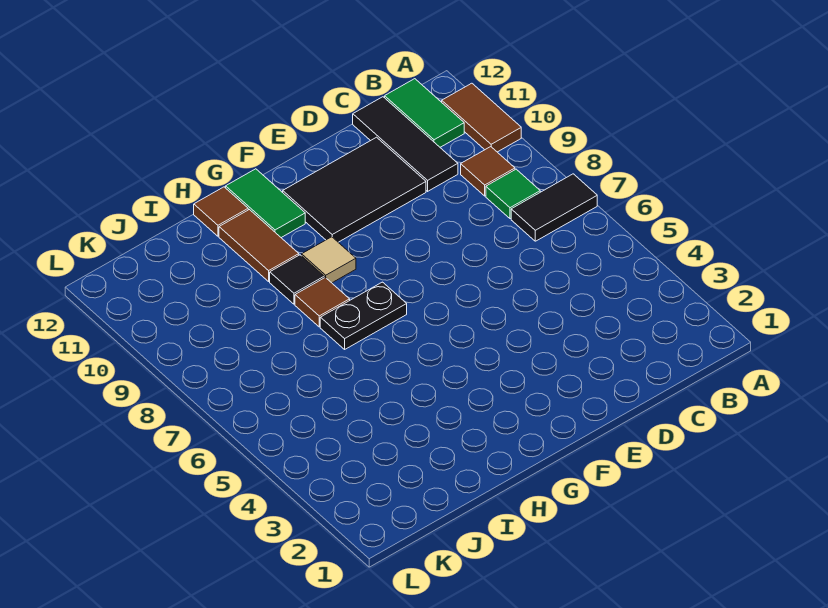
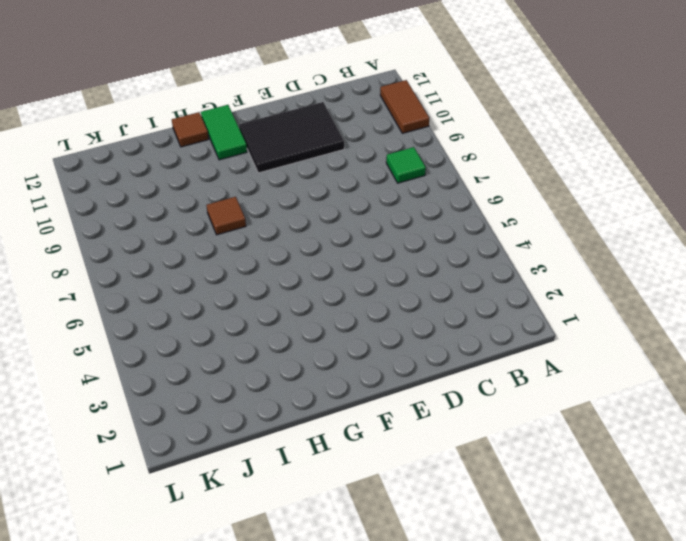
none -> black tile A7:B7 level 1
none -> brown tile B9 level 1
none -> green tile B11:B12 level 1

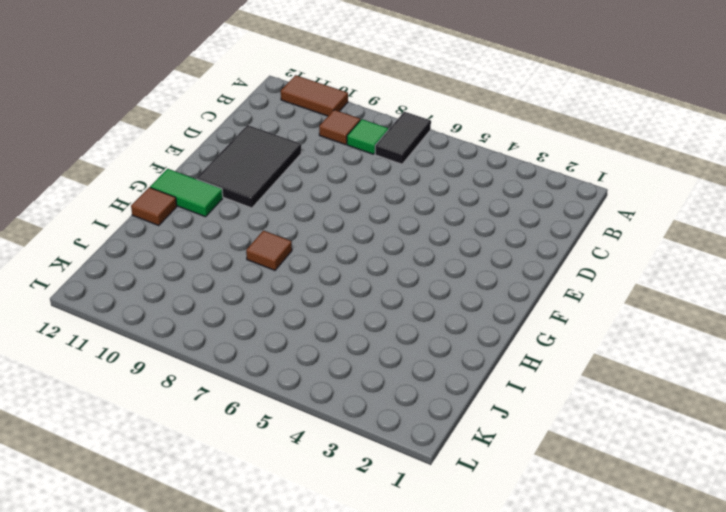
none -> green tile B11:B12 level 1
none -> black tile C10:C12 level 1
none -> black plate G7:H7 level 1

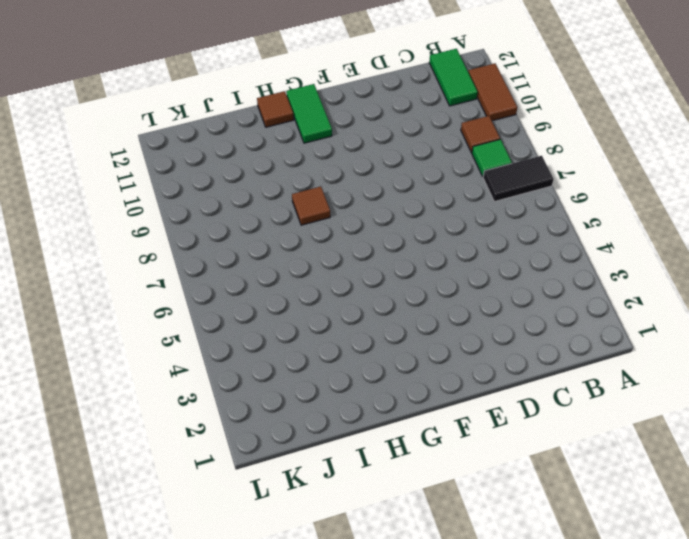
none -> black tile C10:C12 level 1
none -> black tile D10:F11 level 1
none -> black plate G7:H7 level 1

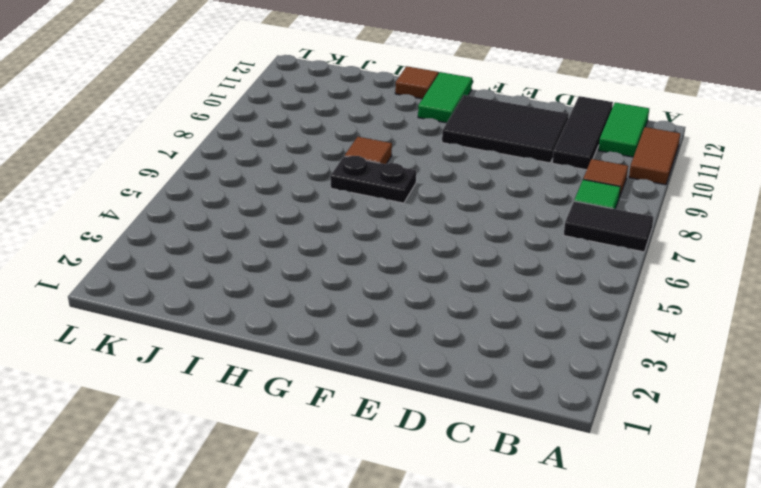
none -> tan tile G9 level 1
none -> black tile H9 level 1
none -> brown tile H10:H11 level 1

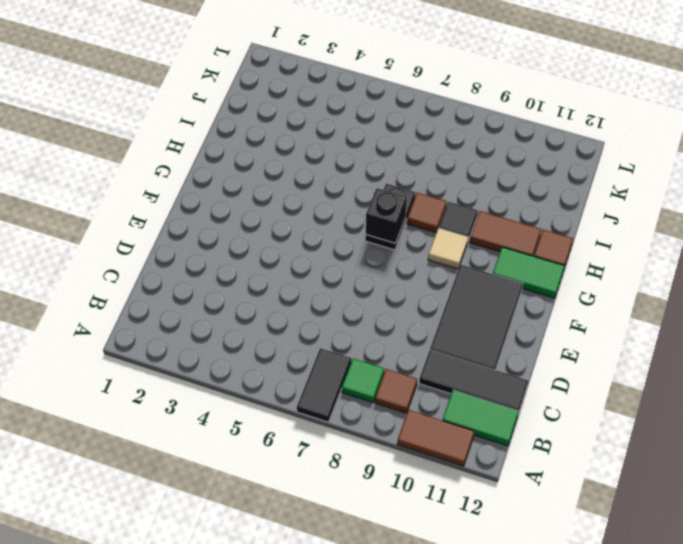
black brick G7 level 2 -> none

